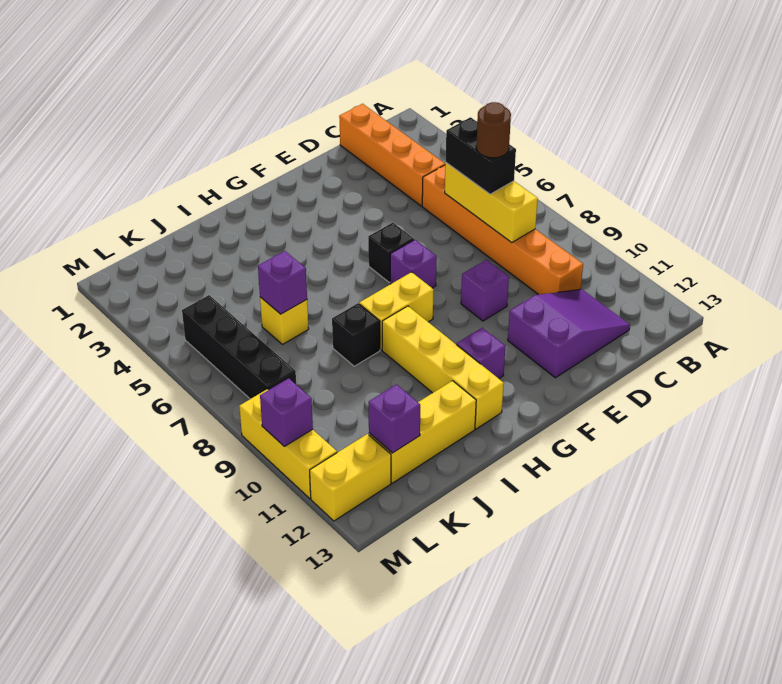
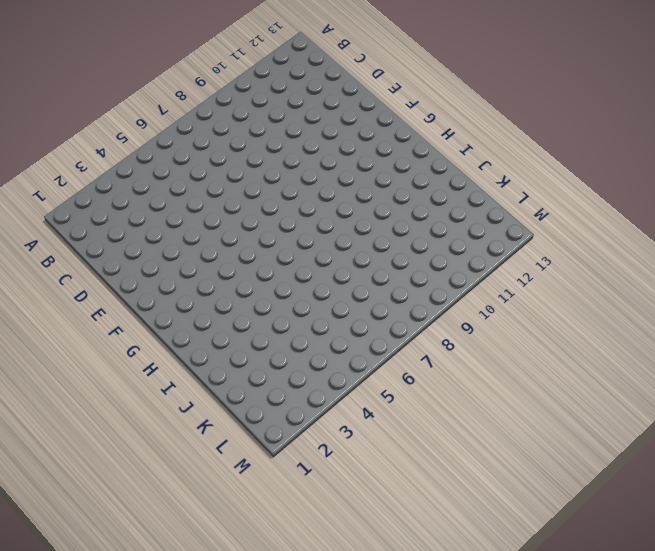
none -> orange brick C1:C4 level 1
none -> orange brick C5:C10 level 1
none -> purple slope C11:E12 level 1 top E

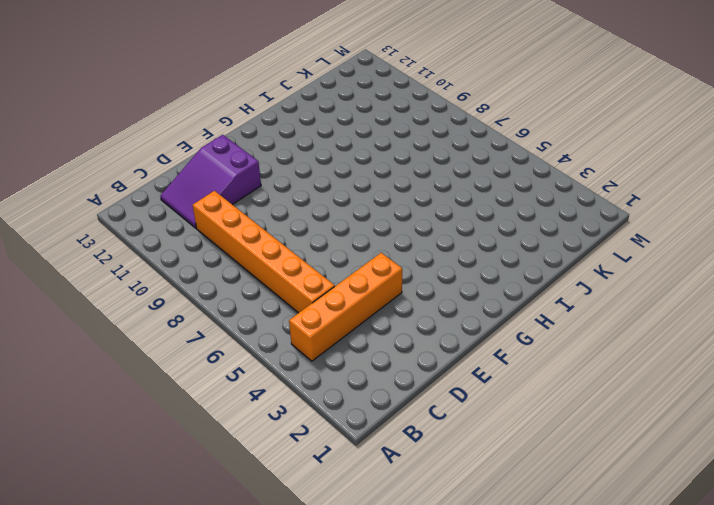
orange brick B4:E4 level 1 -> orange brick C1:C4 level 1
none -> purple brick E9 level 1
none -> black brick F6 level 1
none -> purple brick F7 level 1

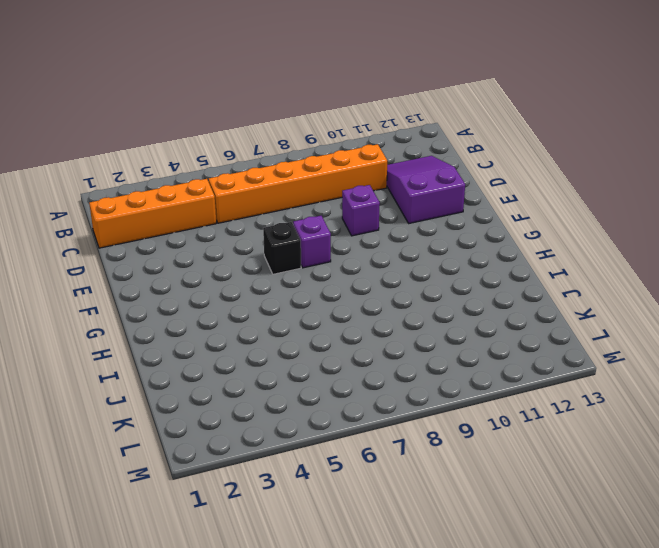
none -> yellow brick G8:H8 level 1
none -> purple brick G11 level 1
none -> yellow brick H9:H12 level 1

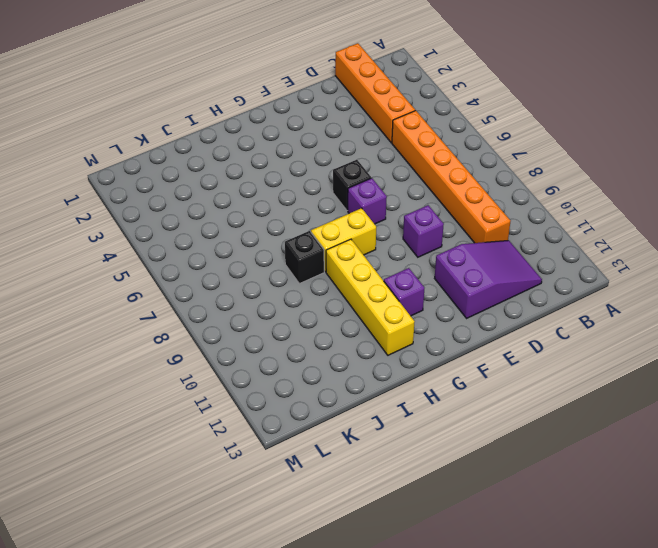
none -> yellow brick I12:K12 level 1
none -> yellow brick J6 level 1
none -> black brick L5:L8 level 1

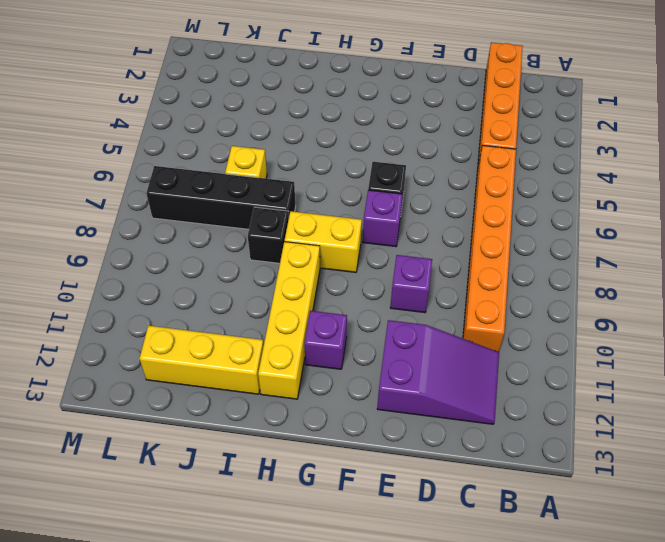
black brick I7:L7 level 1 -> black brick L5:L8 level 1
none -> yellow brick L12:M12 level 1
none -> yellow brick M9:M11 level 1
none -> yellow brick C6:C8 level 2

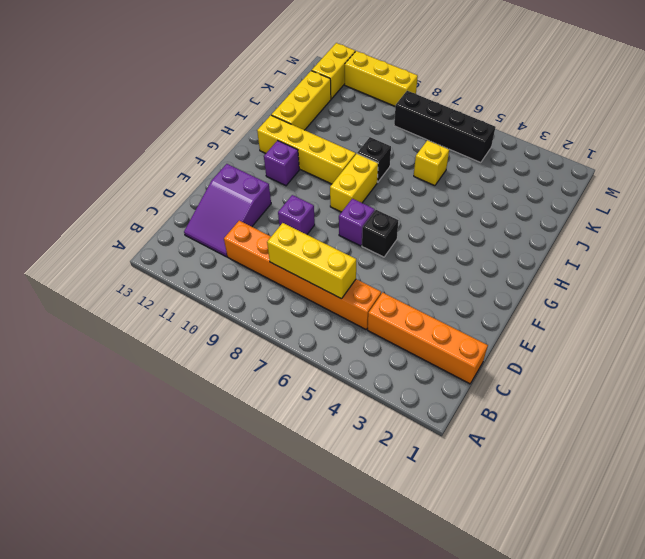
none -> purple brick J6 level 2
none -> purple brick K12 level 2
none -> purple brick M10 level 2

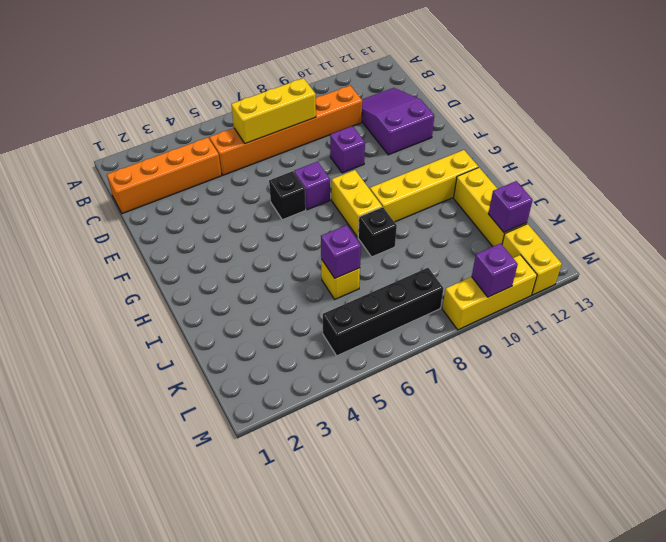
none -> purple brick G11 level 1
none -> black brick C6:C7 level 3
none -> brown round brick C7 level 4

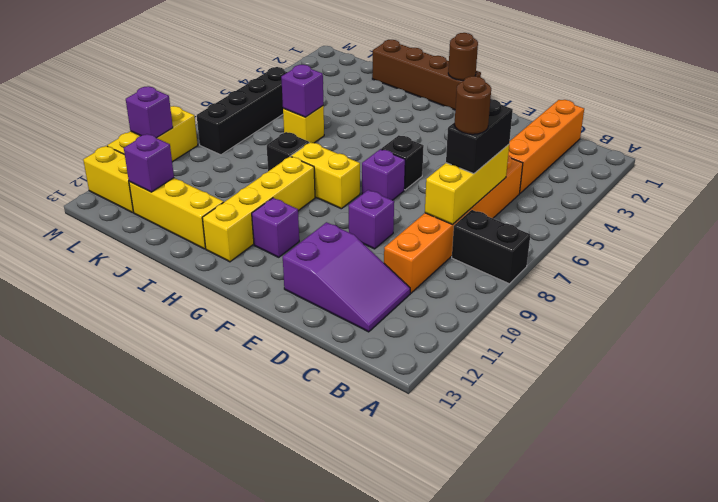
black brick A8:B8 level 1 -> none
brown brick G1:J1 level 1 -> none
brown round brick G1 level 2 -> none

